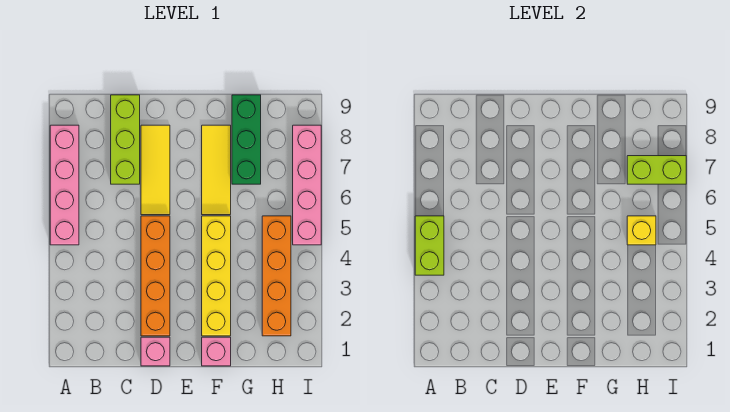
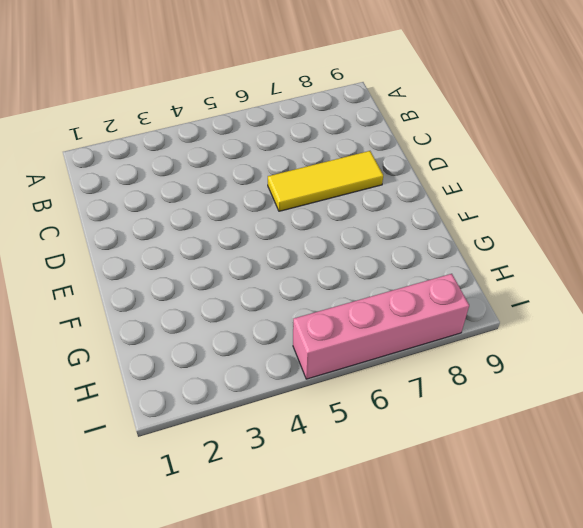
none -> pink brick A5:A8 level 1
none -> lime brick C7:C9 level 1
none -> pink brick D1 level 1

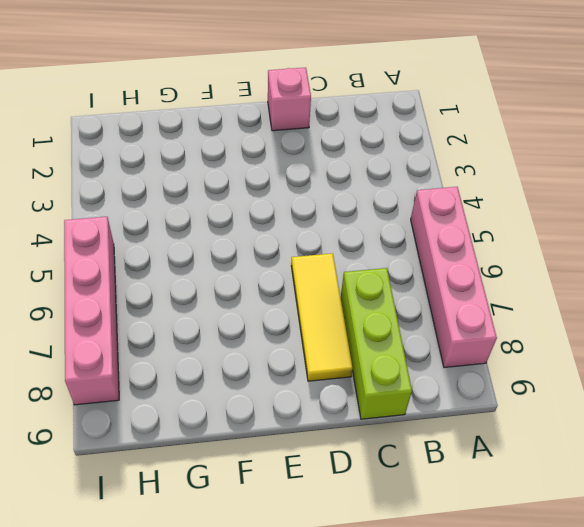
none -> orange brick D2:D5 level 1
none -> pink brick F1 level 1
none -> yellow brick F2:F5 level 1

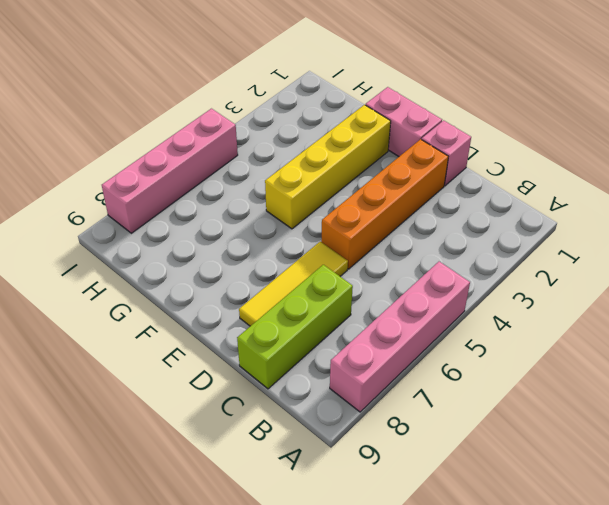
pink brick E1:F1 level 1 -> pink brick F1 level 1
none -> yellow tile F6:F8 level 1
none -> green brick G7:G9 level 1
none -> orange brick H2:H5 level 1

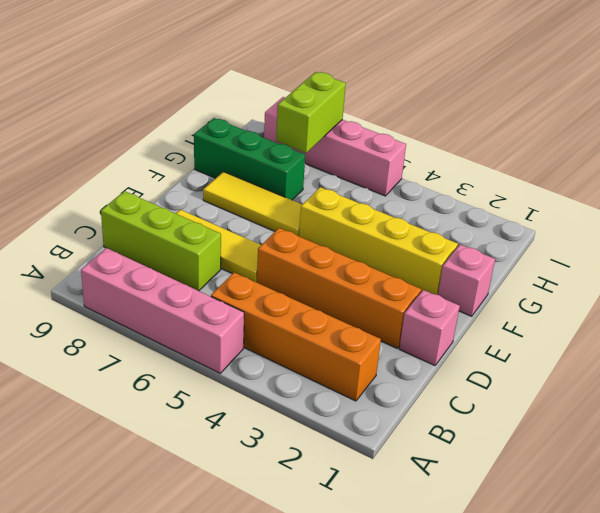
orange brick B2:B5 level 1 -> orange brick H2:H5 level 1
none -> lime brick A4:A5 level 2
none -> yellow brick H5 level 2

